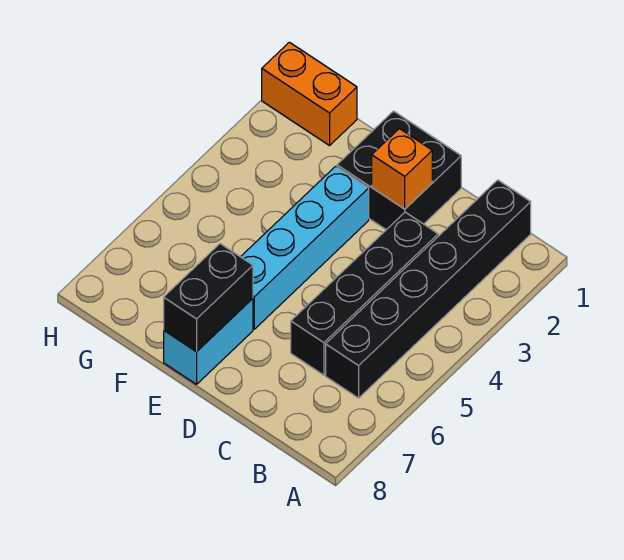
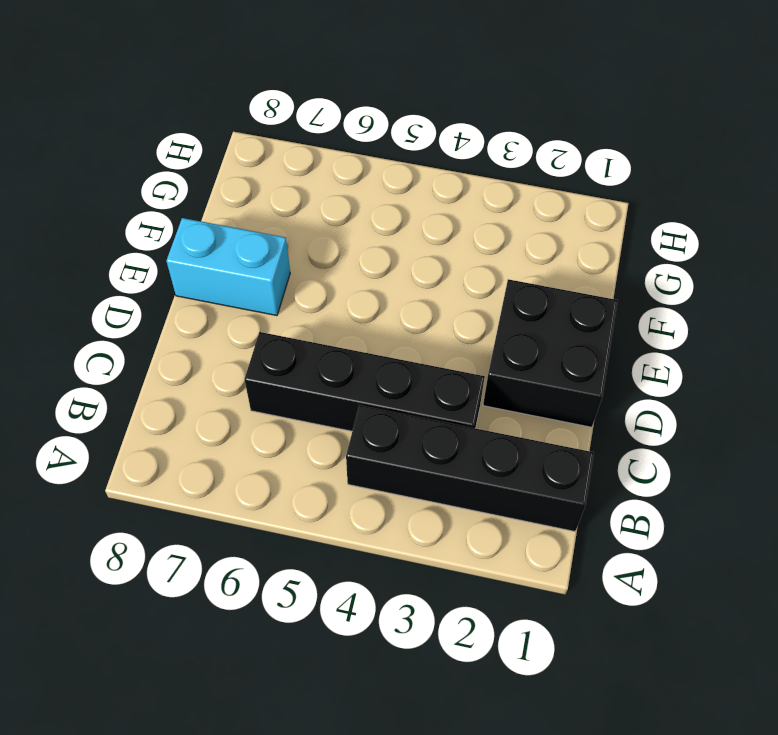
black brick B1:B4 level 1 -> black brick B1:B6 level 1
none -> cyan brick E3:E6 level 1
none -> orange brick G1:H1 level 1

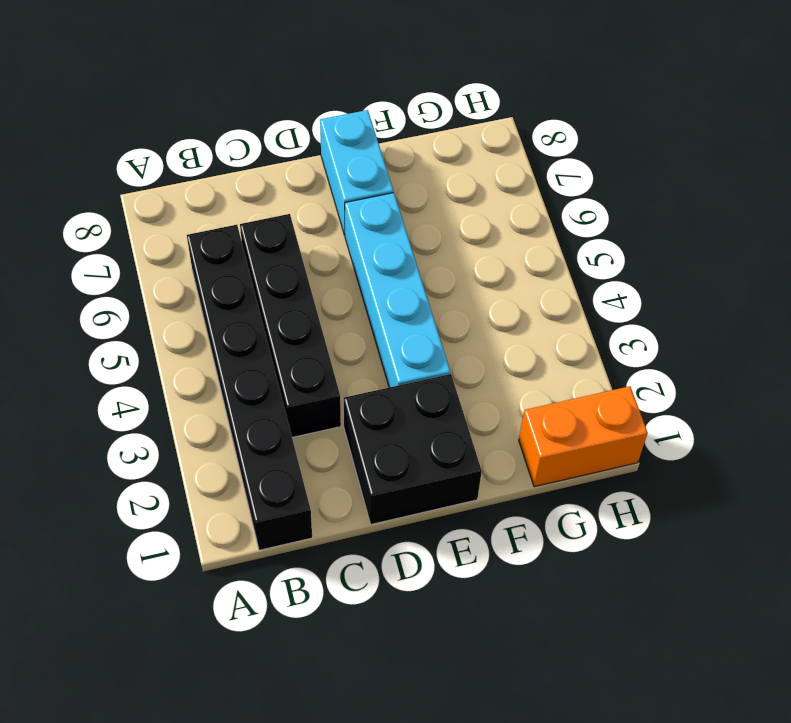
none -> orange brick D2 level 2
none -> black brick E7:E8 level 2

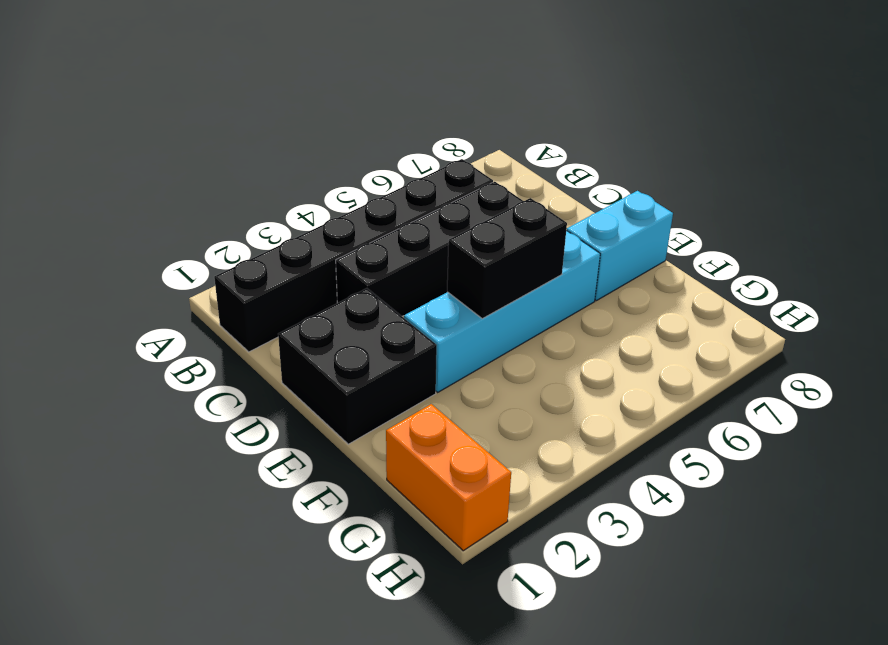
black brick E4:E5 level 2 -> black brick E7:E8 level 2
none -> orange brick D2 level 2

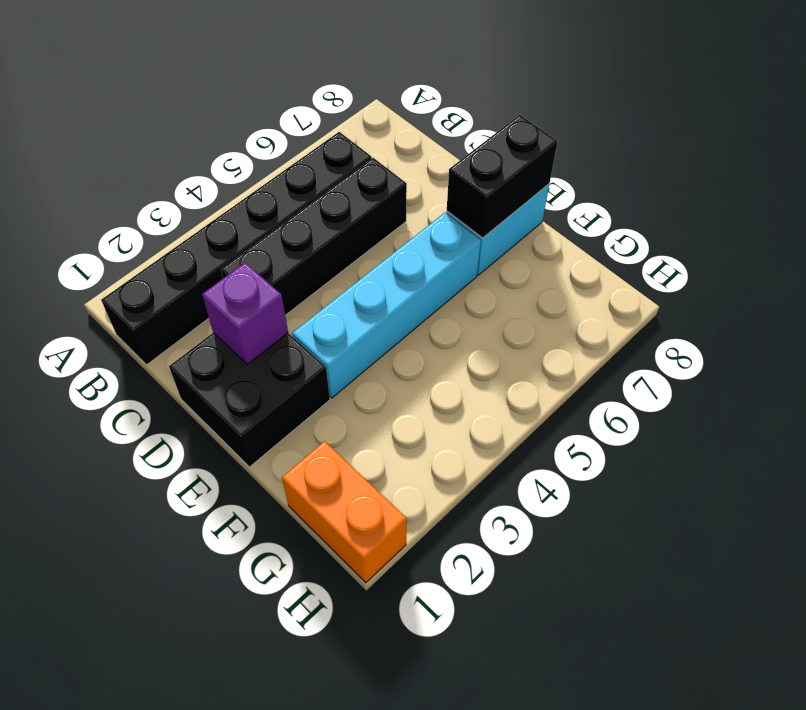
purple brick D2 level 2 -> orange brick D2 level 2

